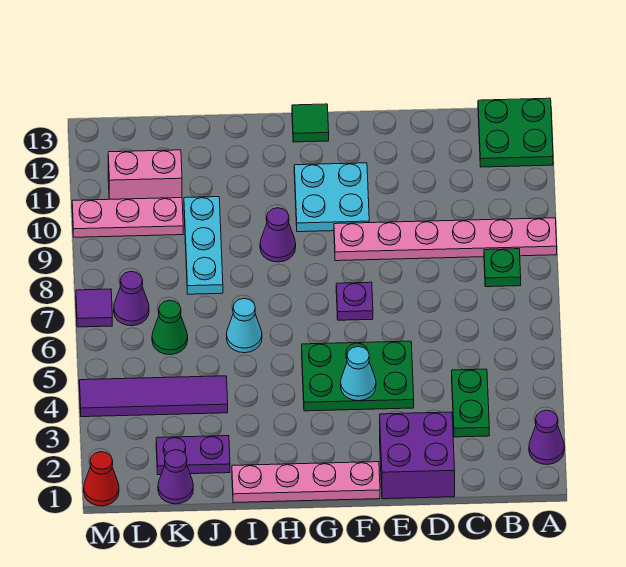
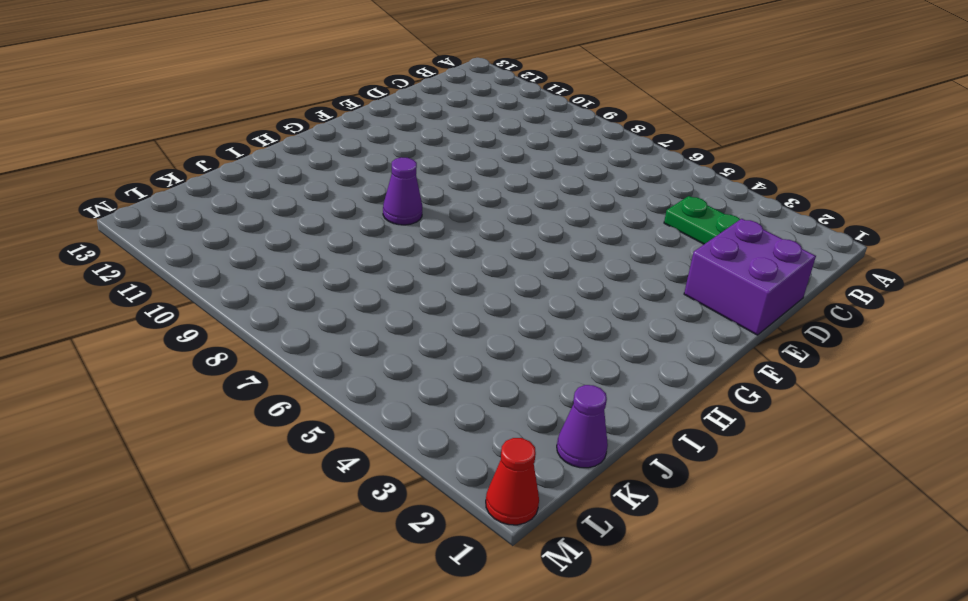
none -> purple cone A2 level 1
none -> pink plate A9:F9 level 1
none -> green plate A12:B13 level 1

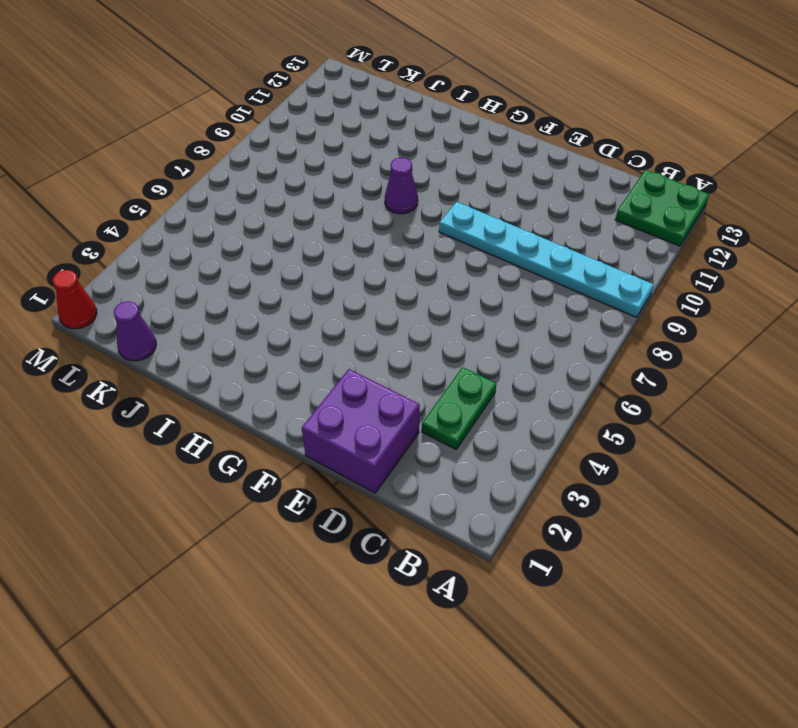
cyan plate A9:F9 level 1 -> pink plate A9:F9 level 1
none -> purple cone A2 level 1
none -> green plate B8 level 1
none -> green plate E4:G5 level 1

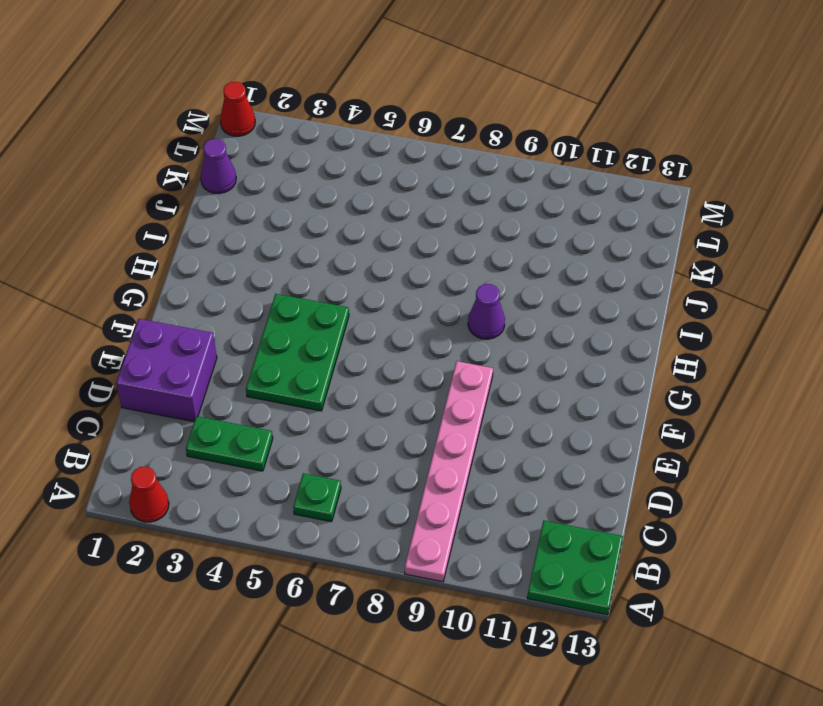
red cone A2 level 1 -> purple cone A2 level 1
green plate B6 level 1 -> green plate B8 level 1
none -> pink plate F1:I1 level 1
none -> purple plate F7 level 1
none -> cyan plate F10:G11 level 1

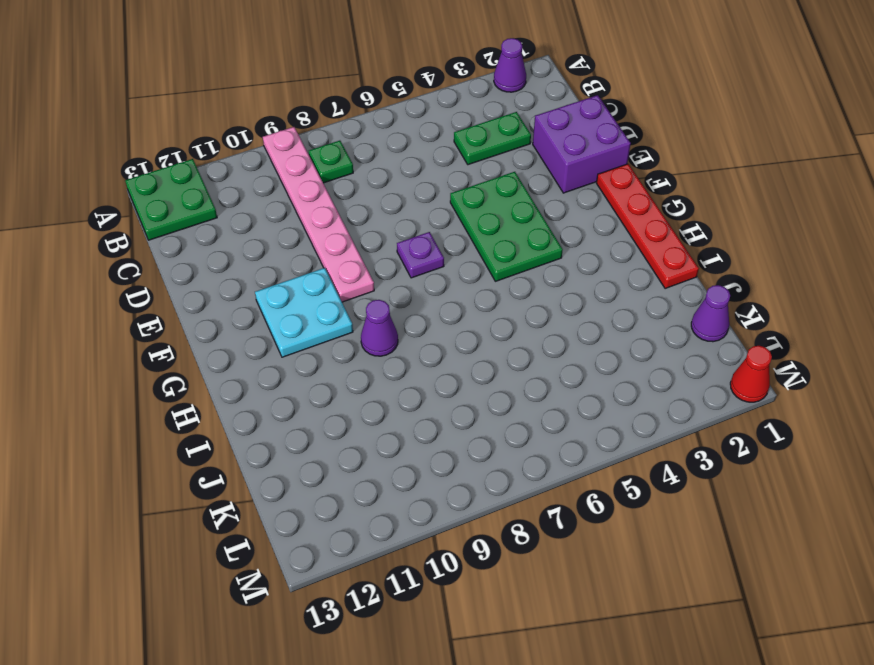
red plate F1:I1 level 1 -> pink plate F1:I1 level 1
none -> green tile G13 level 1
none -> cyan cone I6 level 1
none -> purple plate J2:K2 level 1

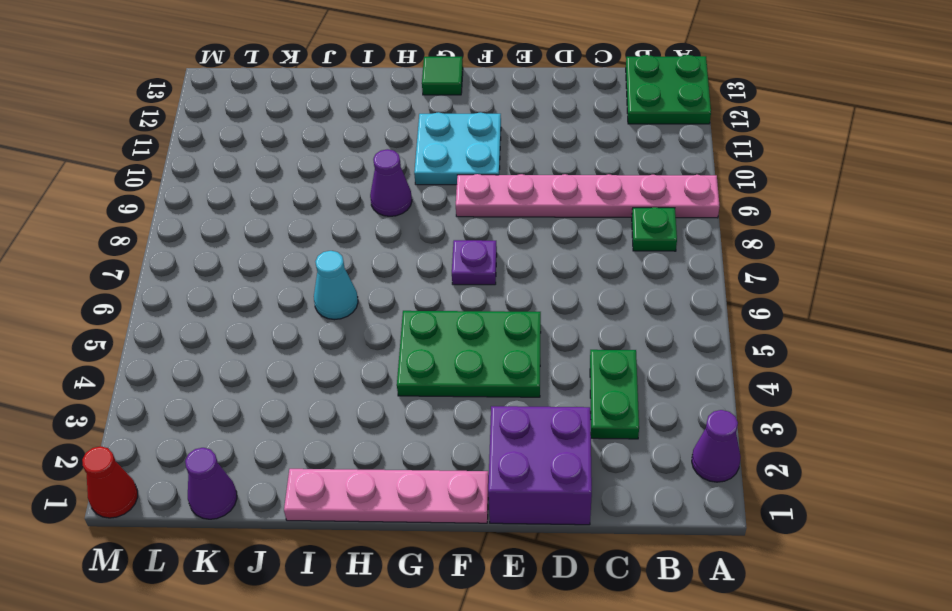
none -> purple plate J2:K2 level 1
none -> purple tile J4:M4 level 1
none -> cyan plate J8:J10 level 1

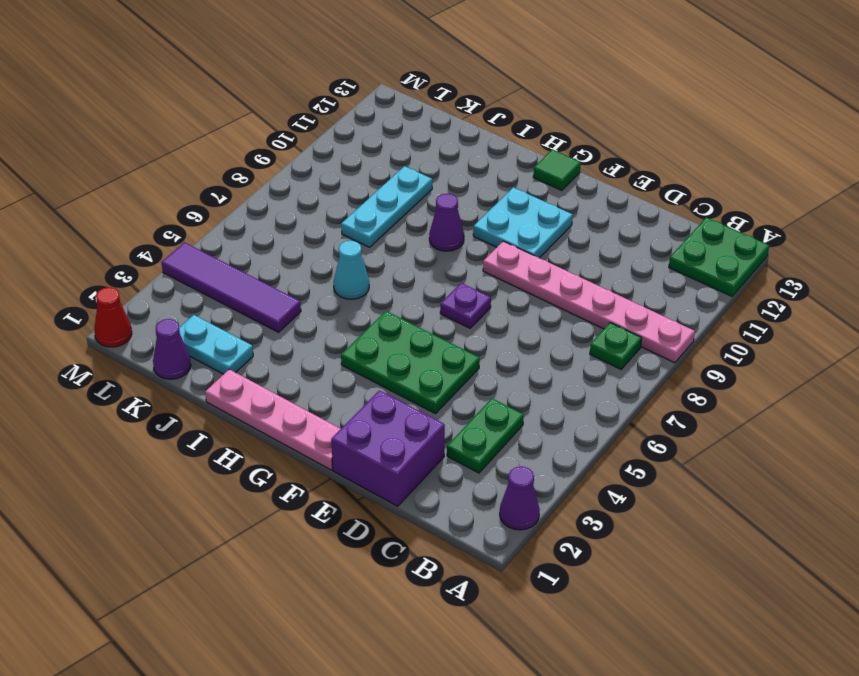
cyan plate J2:K2 level 1 -> purple plate J2:K2 level 1
none -> green cone K6 level 1
none -> pink plate K10:M10 level 1
none -> pink brick K11:L11 level 1

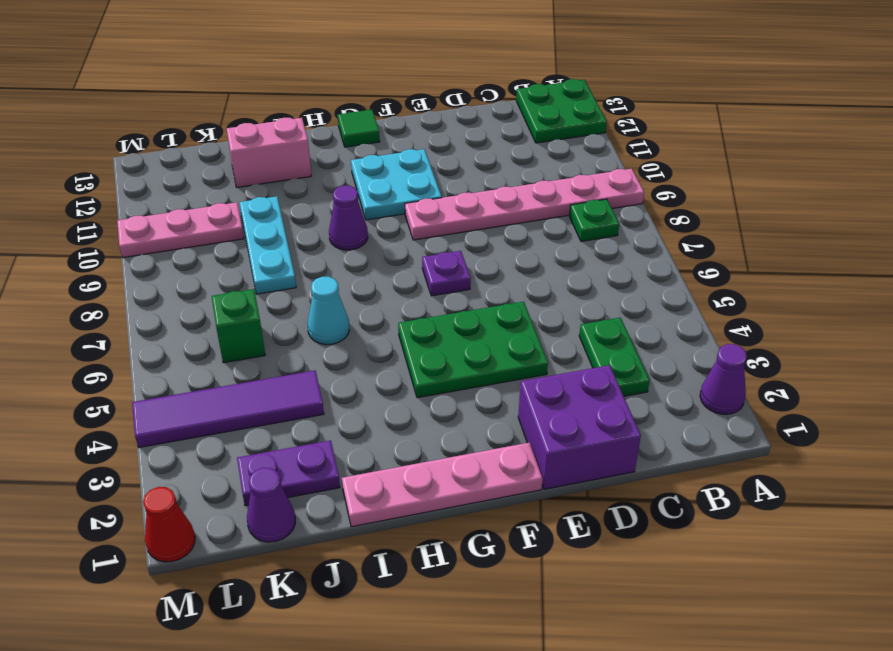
pink brick I12:J12 level 1 -> pink brick K11:L11 level 1
green brick K6 level 1 -> green cone K6 level 1
none -> purple cone L7 level 1
none -> purple tile M7 level 1
none -> cyan cone F4 level 2

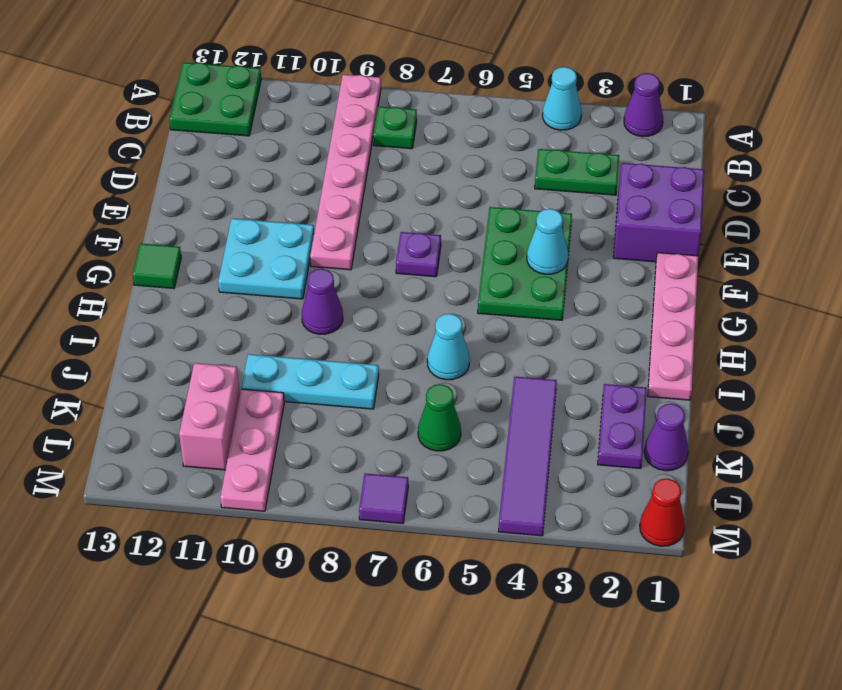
cyan cone A4 level 1 -> none
none -> purple cone L7 level 1

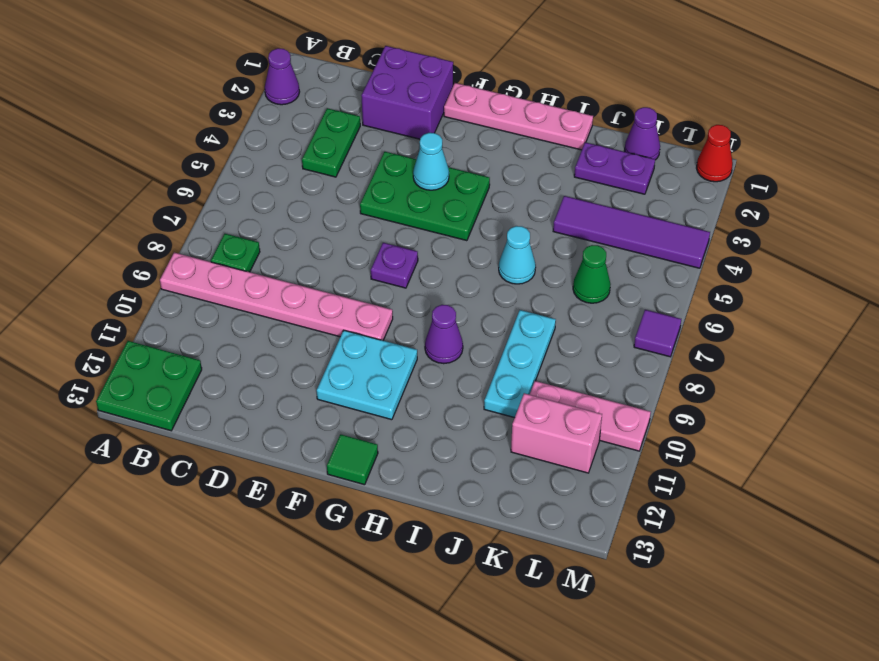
none -> purple cone L7 level 1

